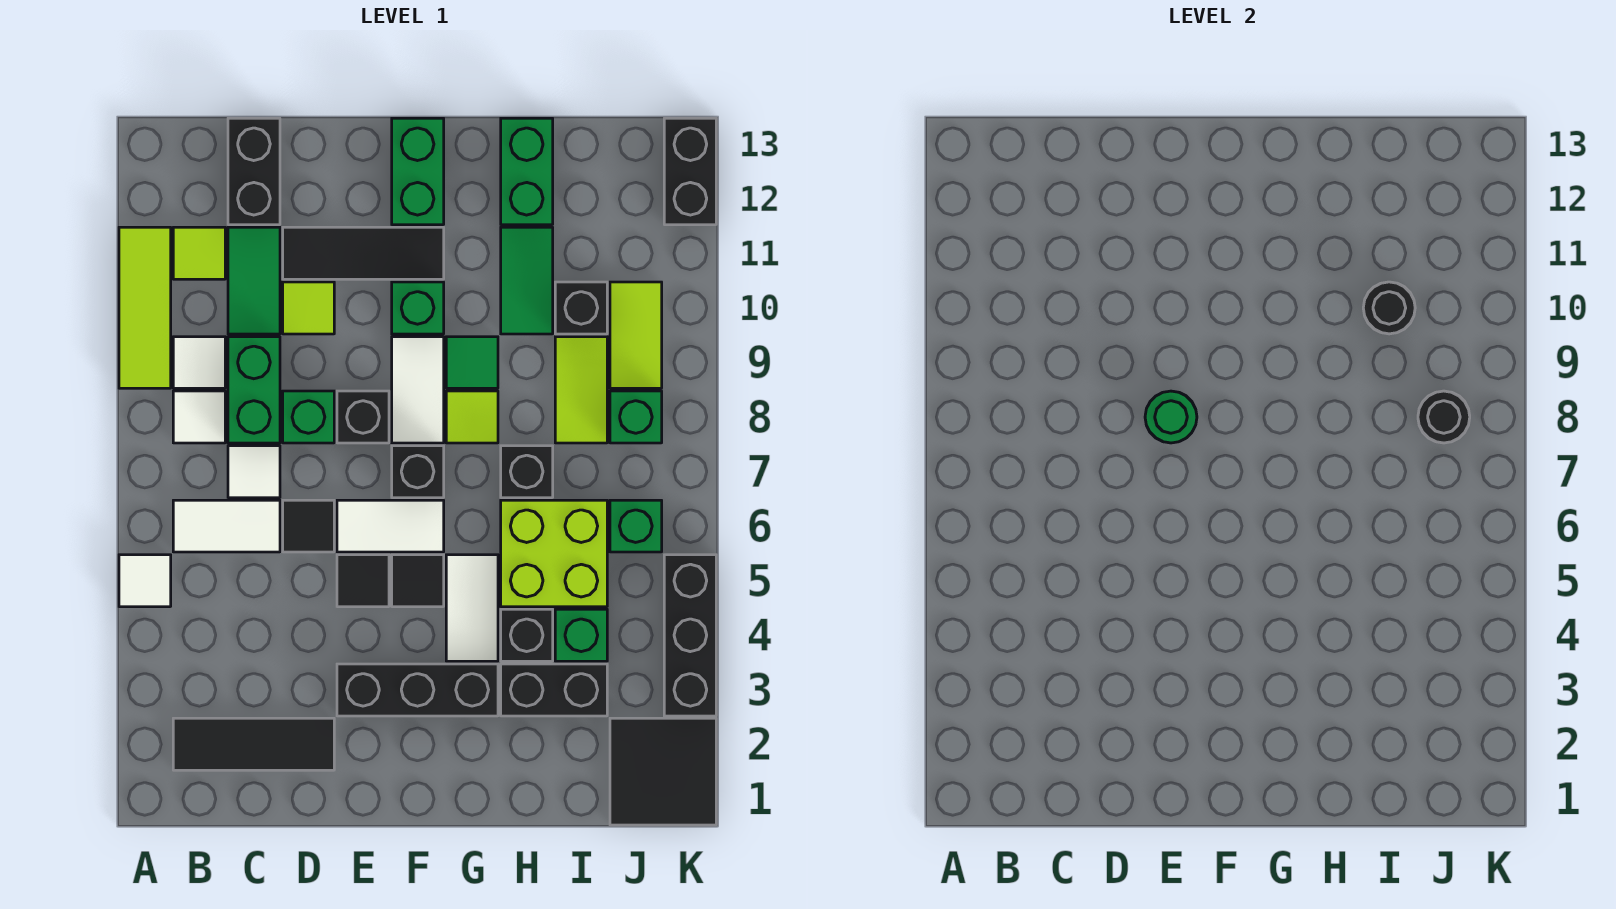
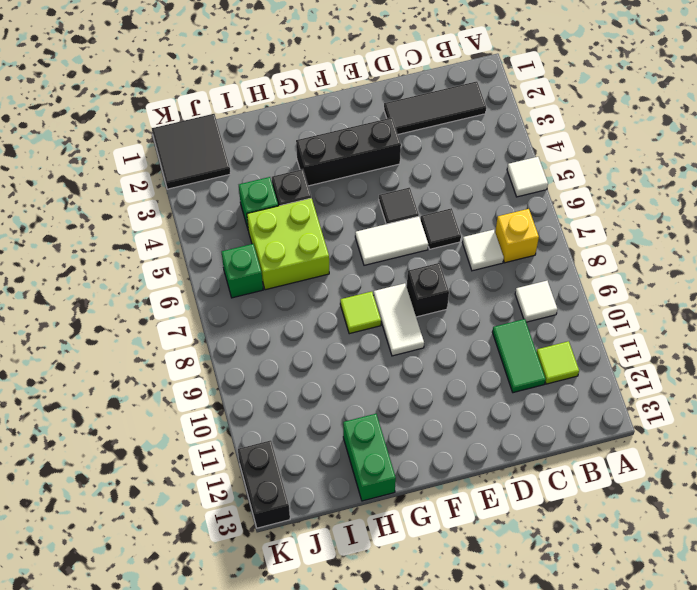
yellow brick B7 level 1 -> none
none -> lime tile A9:A11 level 1
none -> white tile B6:C6 level 1
none -> white tile B8 level 1
none -> green brick C8:C9 level 1

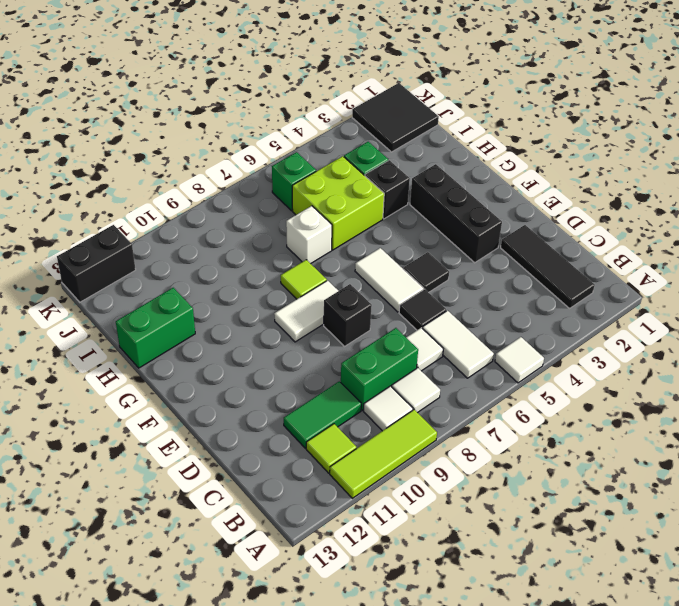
white brick H7 level 1 -> black brick H7 level 1
none -> black brick C12:C13 level 1
none -> green brick D8 level 1
none -> lime tile D10 level 1
none -> black tile D11:F11 level 1

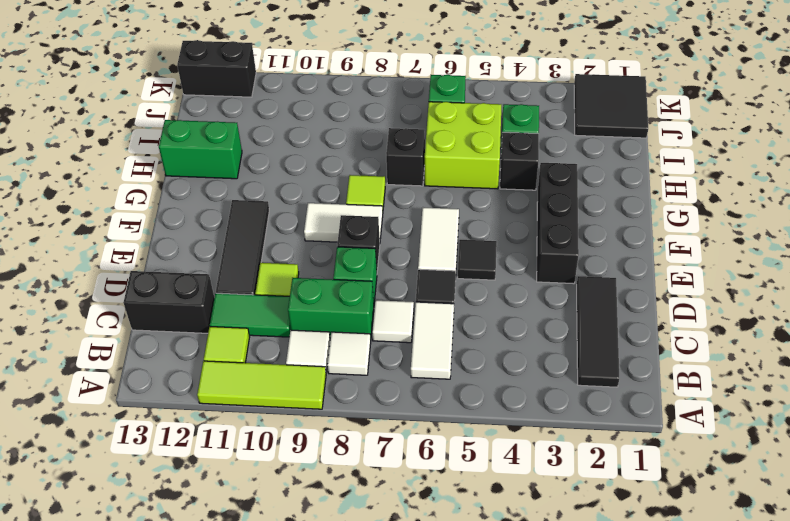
none -> white tile A5 level 1
none -> black tile F5 level 1
none -> black brick F7 level 1
none -> green brick F10 level 1

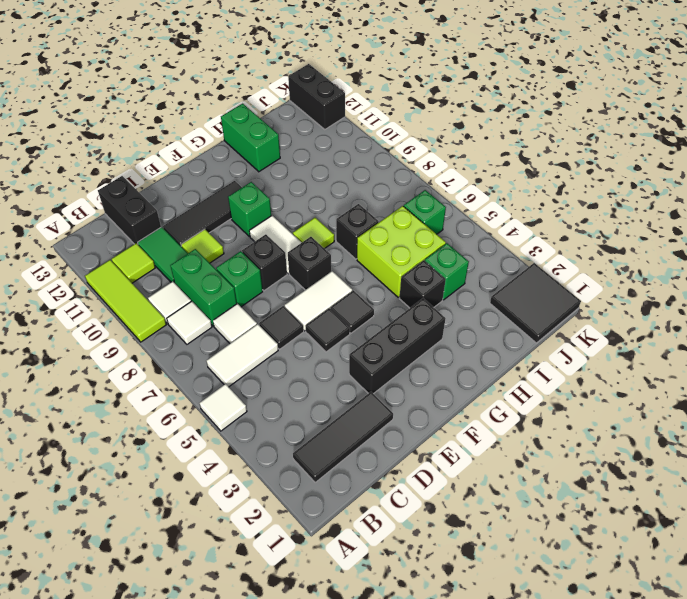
none -> green brick F12:F13 level 1
none -> white tile G4:G5 level 1
none -> green tile G9 level 1
none -> black brick H3:I3 level 1

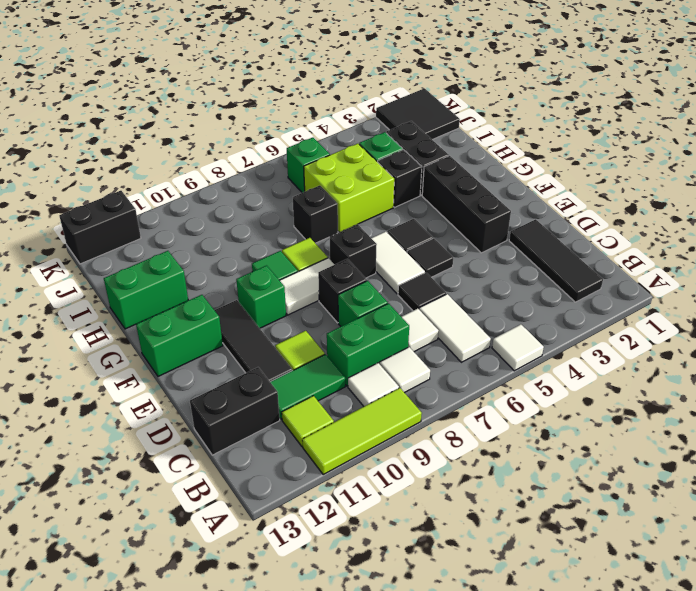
none -> white tile G4:G5 level 1
none -> green tile H10:H11 level 1
none -> lime tile I8:I9 level 1
none -> black brick I10 level 1

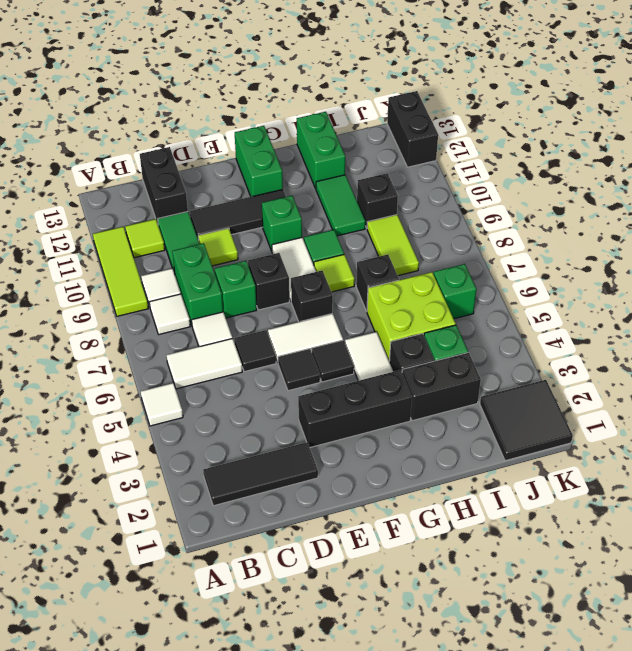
none -> green brick J8 level 1
none -> lime tile J9:J10 level 1
none -> black brick K3:K5 level 1
none -> green round brick E8 level 2

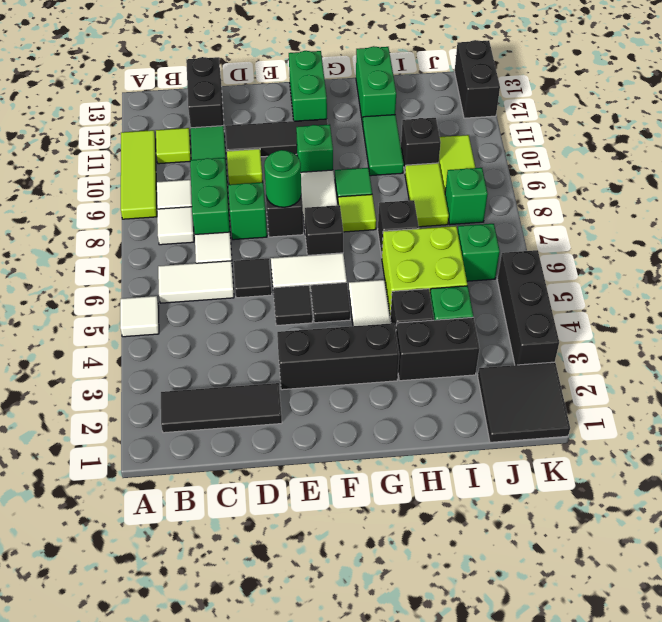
none -> black round brick I10 level 2
none -> black round brick J8 level 2

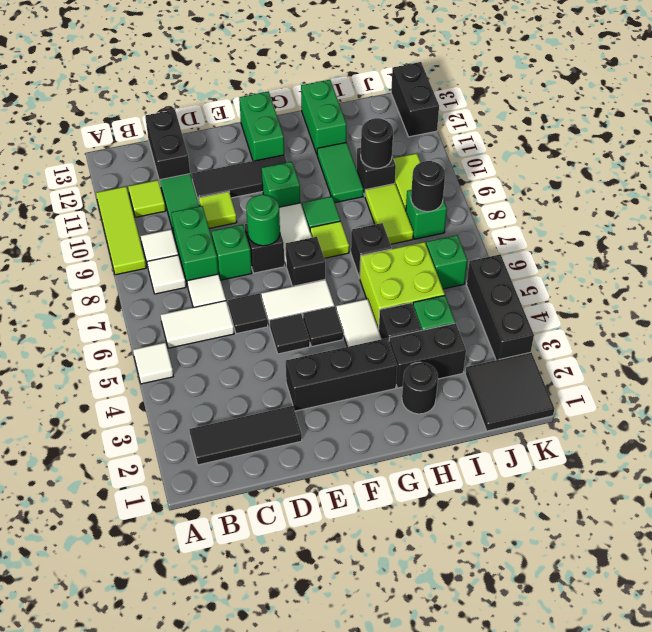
black round brick H2 level 1 -> none

